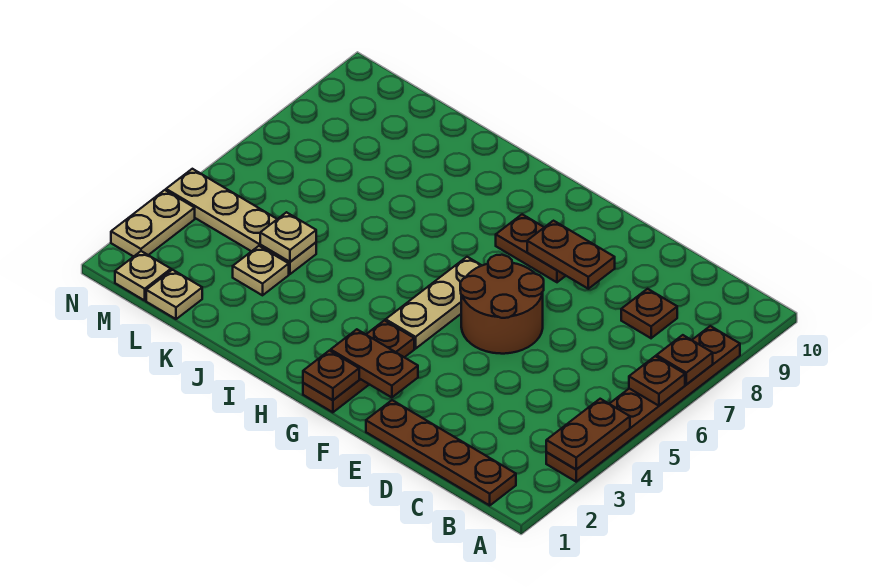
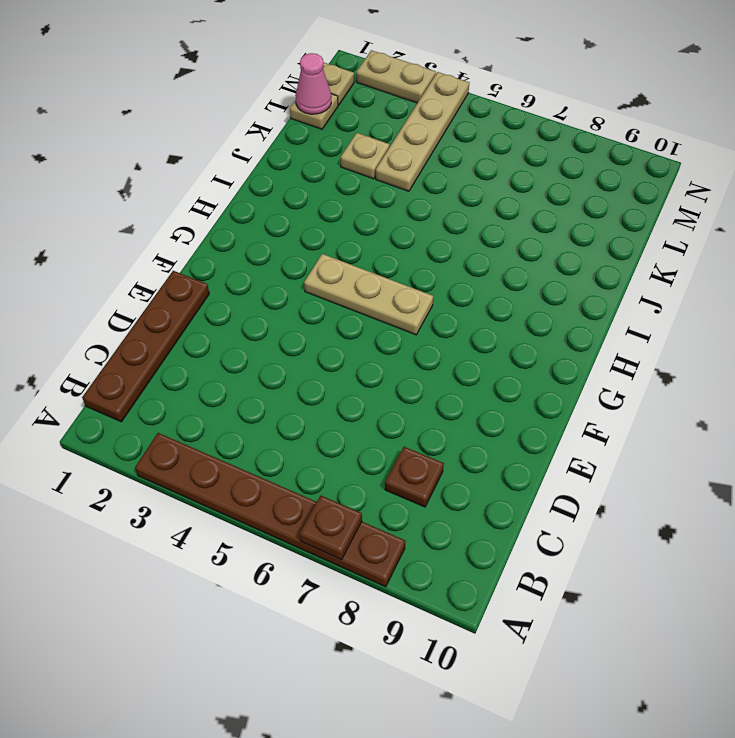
pink cone L1 level 2 -> none
none -> brown round brick E5:F6 level 1
none -> brown plate F8:G8 level 1
none -> brown plate G1:G3 level 1

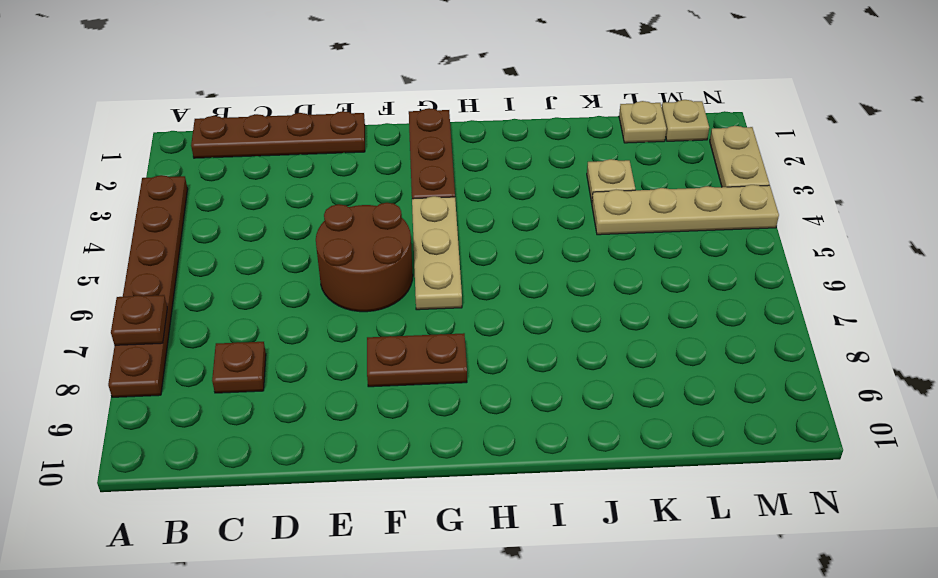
none -> brown plate A3:A4 level 2
none -> brown plate A6 level 2
none -> brown plate E8:F8 level 2

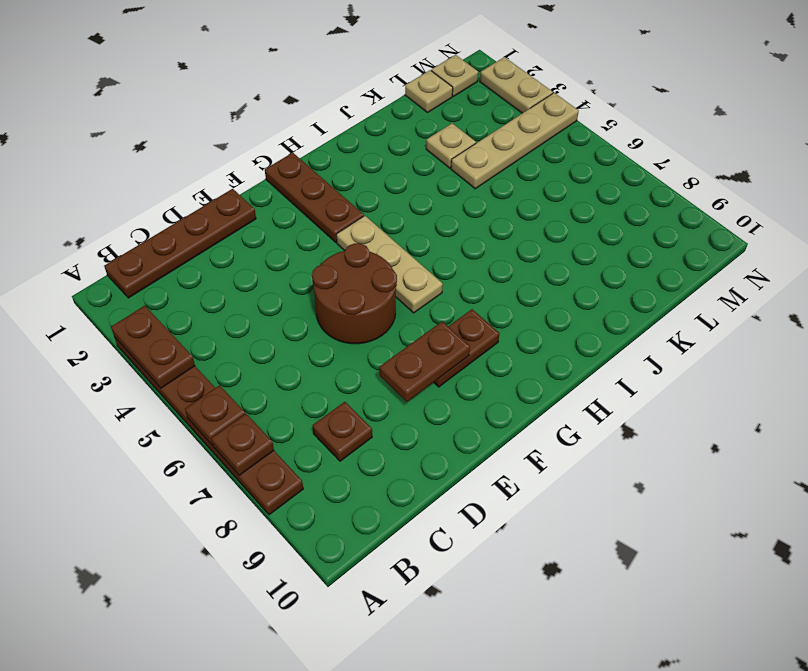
none -> brown plate F2:G2 level 2
none -> brown plate G1 level 2
none -> tan plate K4 level 2

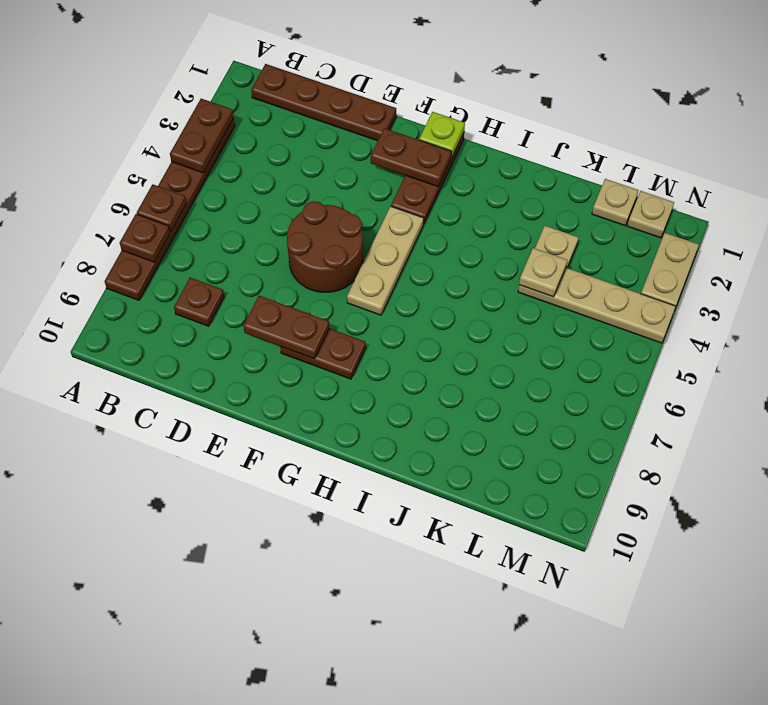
lime plate G1 level 2 -> brown plate G1 level 2

